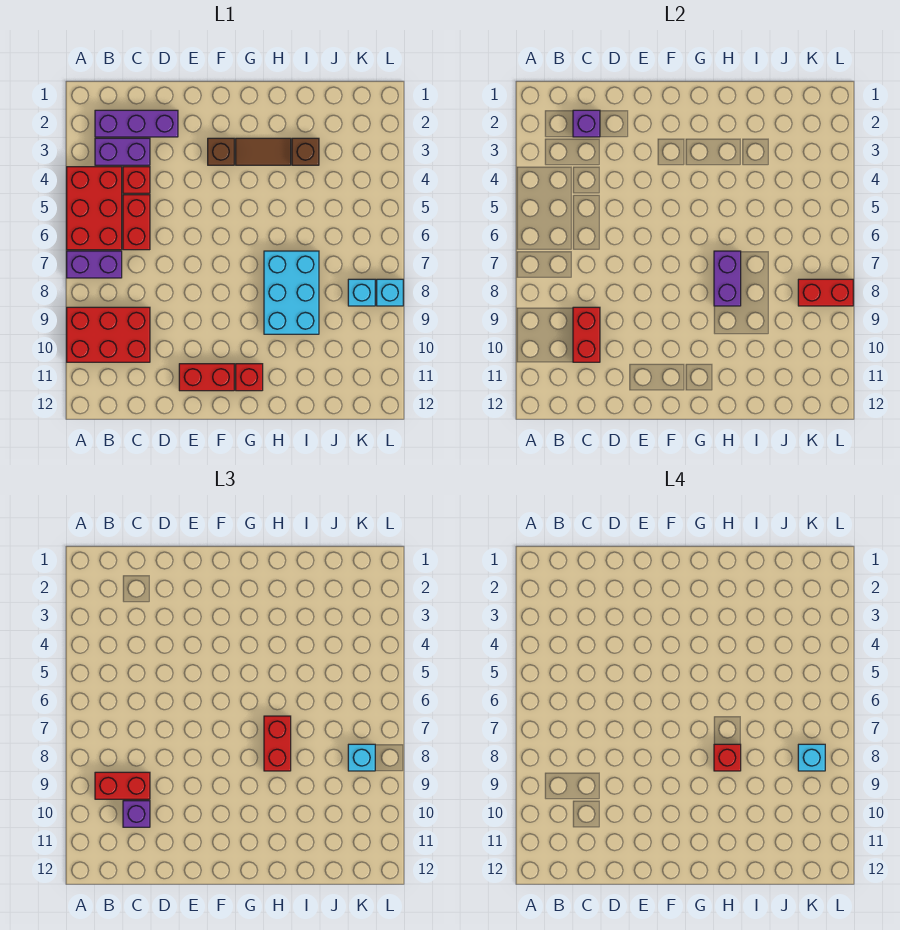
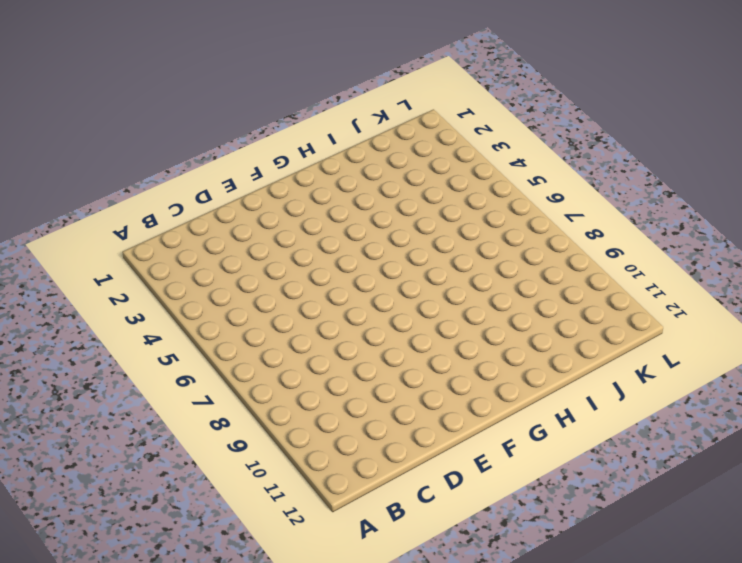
none -> red brick A4:B6 level 1
none -> purple brick A7:B7 level 1
none -> red brick A9:C10 level 1

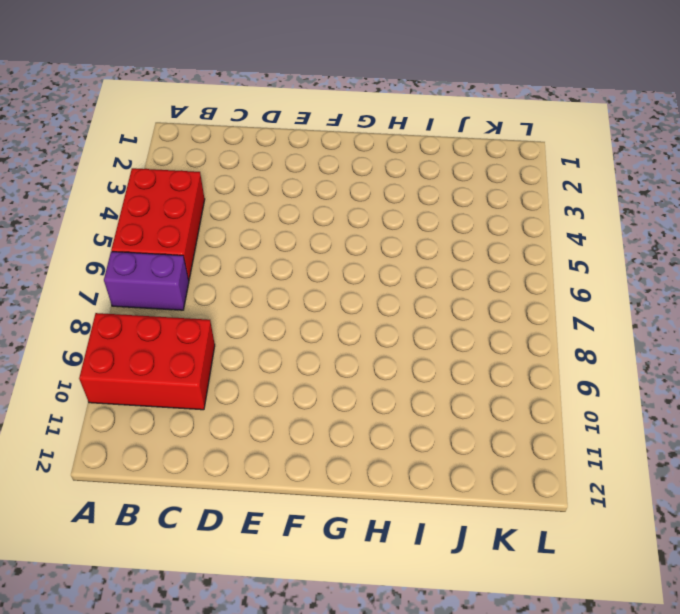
none -> purple brick B2:D2 level 1
none -> purple brick B3:C3 level 1
none -> red brick C4 level 1

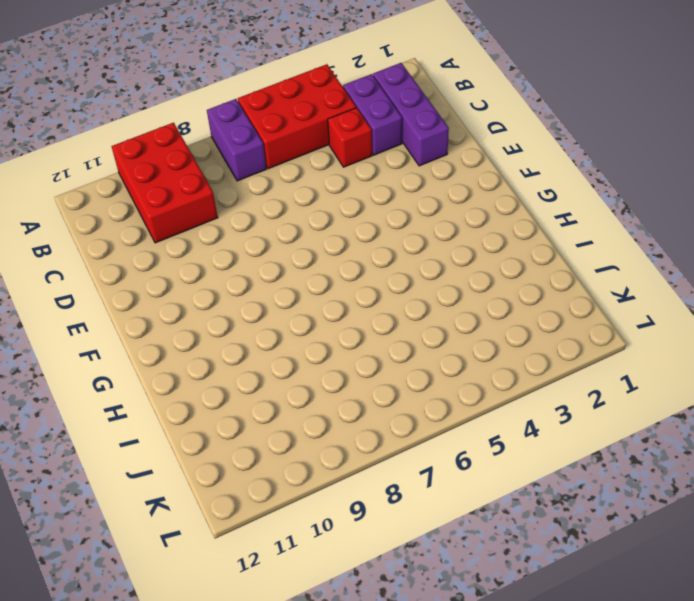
none -> red brick C5:C6 level 1
none -> red brick E11:F11 level 1
none -> brown brick F3 level 1

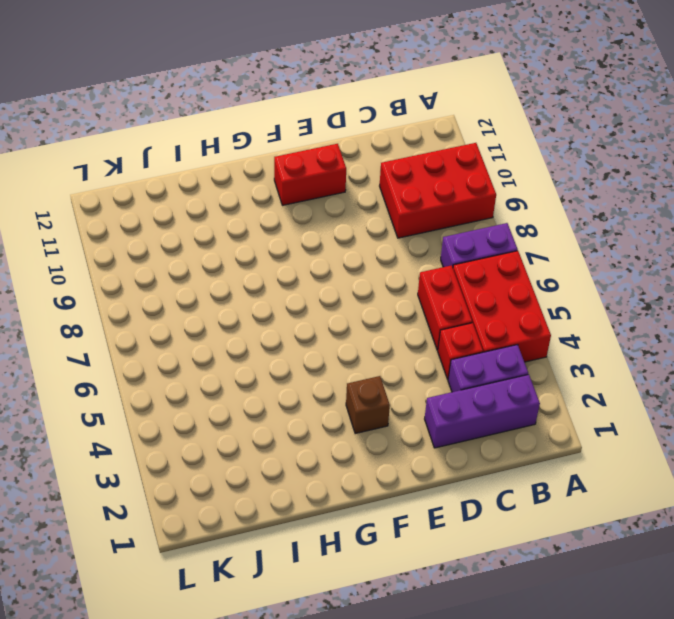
none -> brown tile G3:H3 level 1
none -> red brick G11 level 1
none -> cyan brick H7:I9 level 1

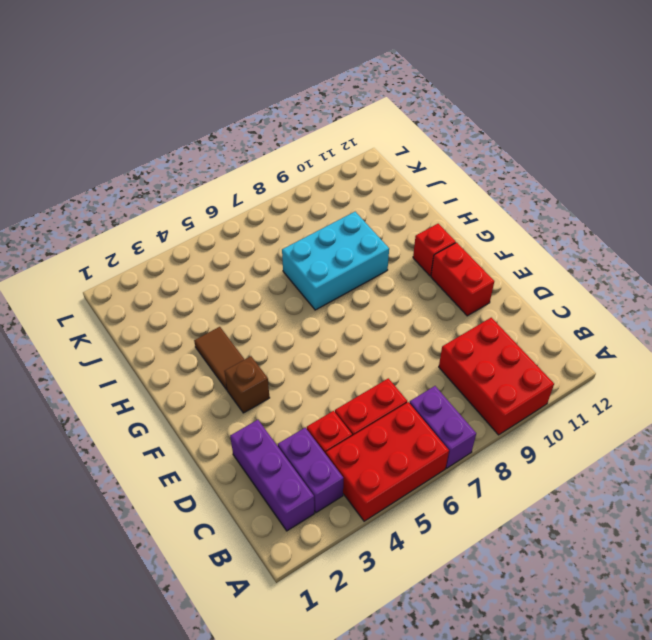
none -> brown brick I3 level 1
none -> cyan brick K8 level 1
none -> cyan brick L8 level 1

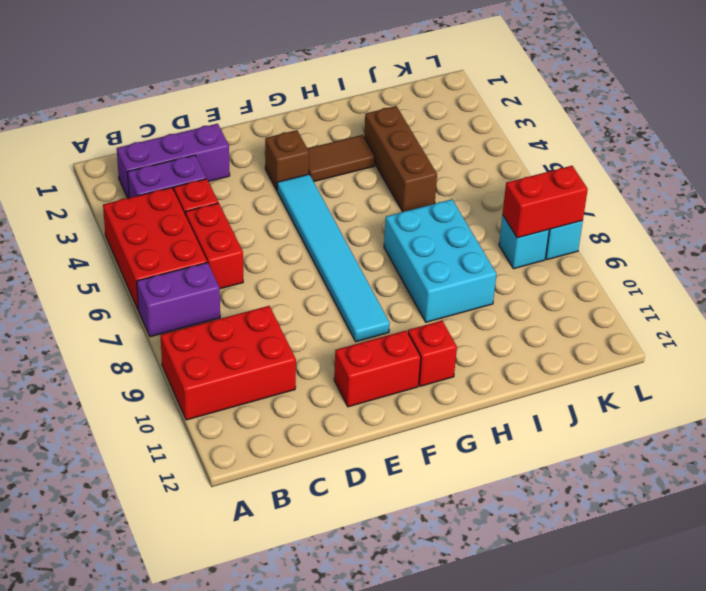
cyan tile F4:F9 level 1 -> none
brown brick I3:I5 level 1 -> brown brick I3 level 1
none -> purple brick C2 level 2
none -> red brick C9:C10 level 2
none -> purple brick H7:H8 level 2

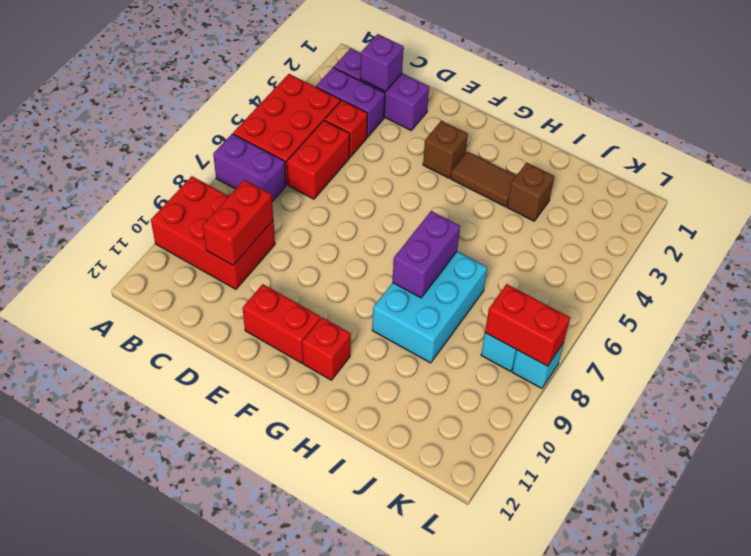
none -> red brick B9:C9 level 3
none -> purple brick C10 level 3
none -> red brick H7:H8 level 3

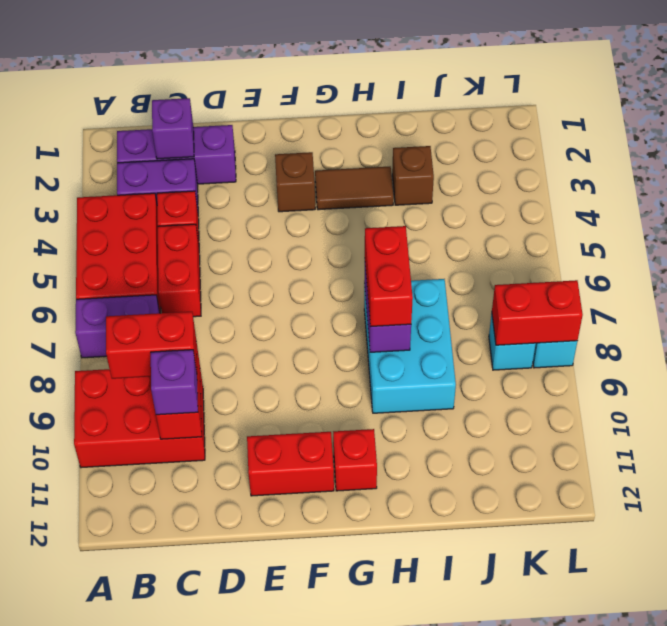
none -> cyan brick K8 level 3
none -> red brick H8 level 4
none -> cyan brick K8 level 4

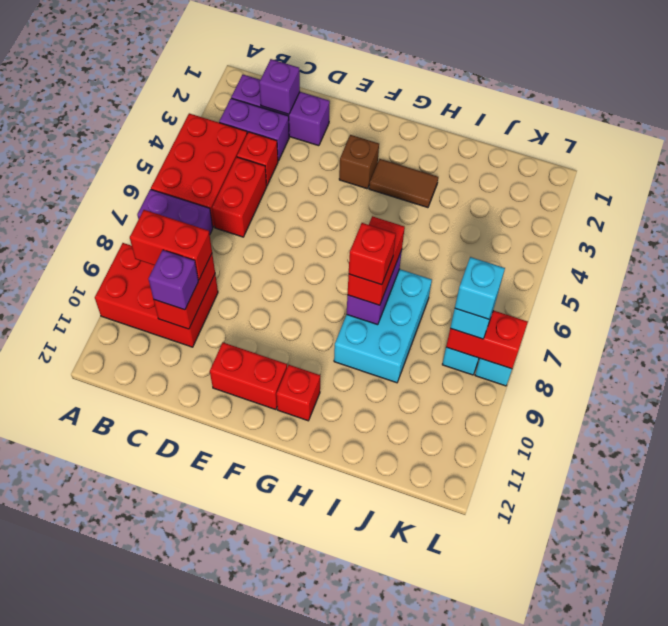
none -> brown brick I3 level 1

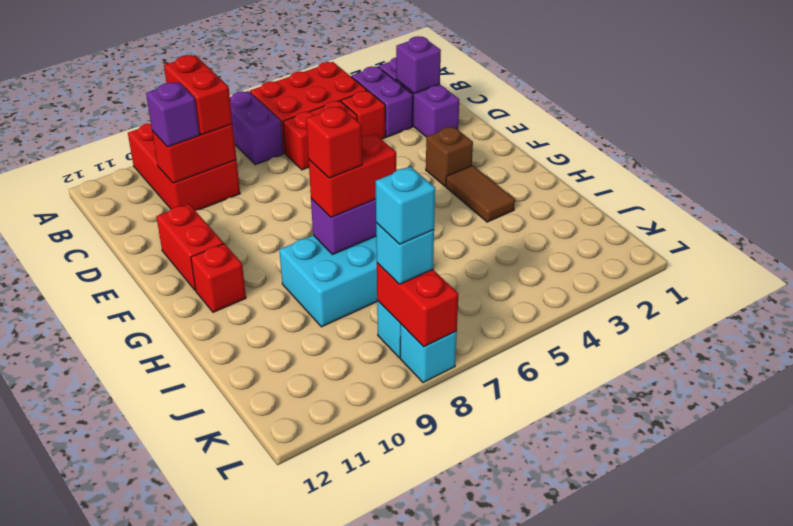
none -> brown brick I3 level 1

